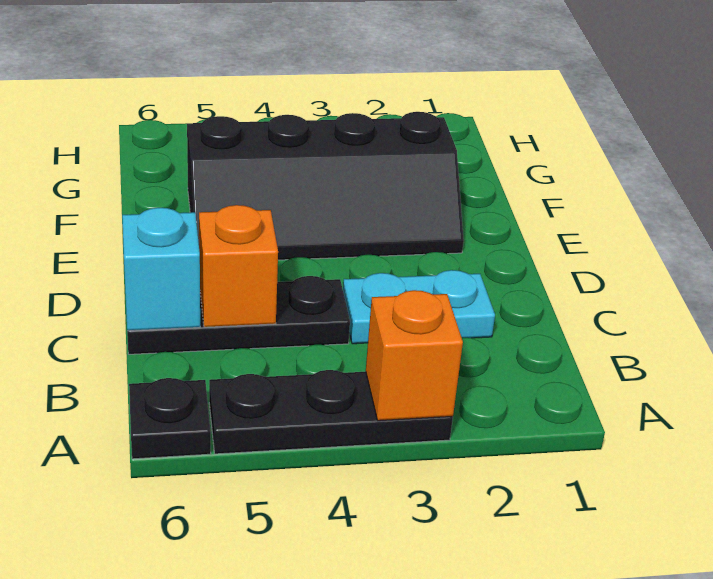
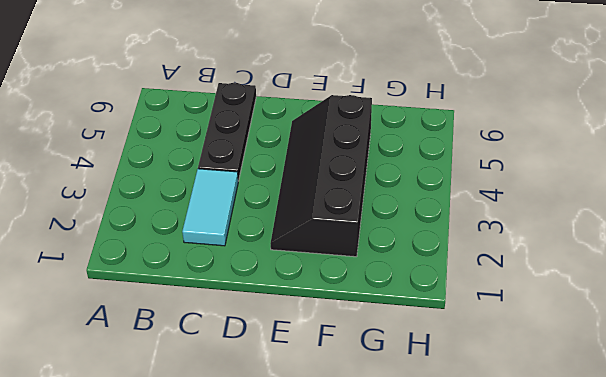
cyan tile C2:C3 level 1 -> cyan plate C2:C3 level 1
none -> black plate A3:A5 level 1
none -> black plate A6 level 1

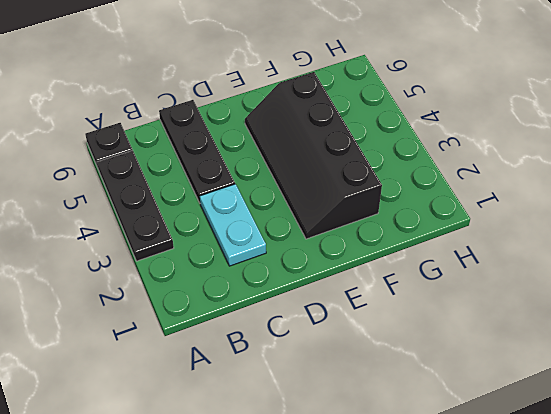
none -> orange brick A3 level 2
none -> orange brick C5 level 2

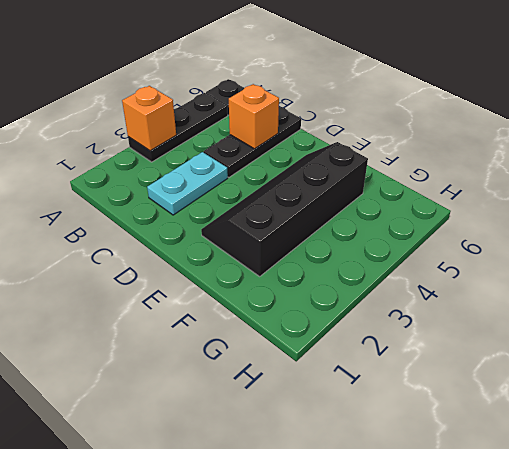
none -> cyan brick C6 level 2

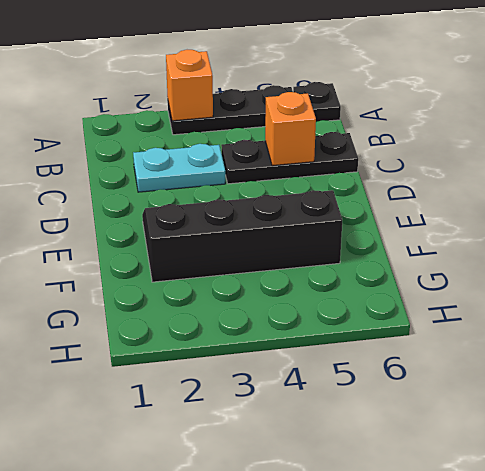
none -> cyan brick C6 level 2

